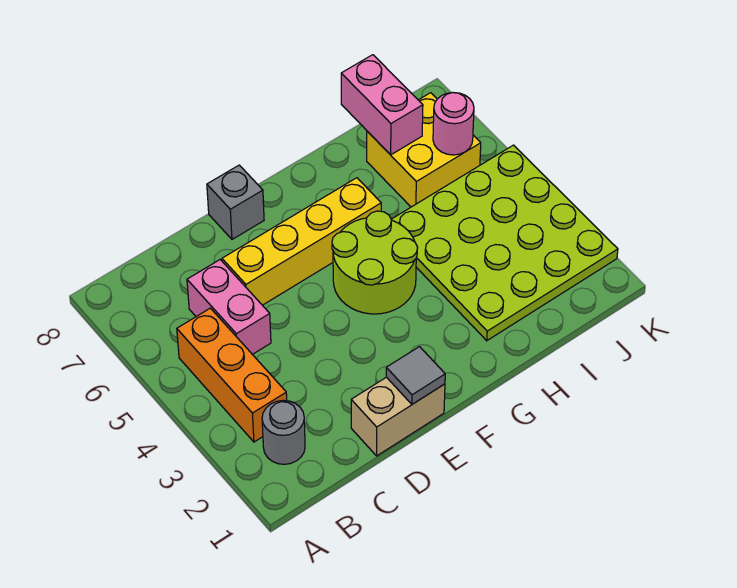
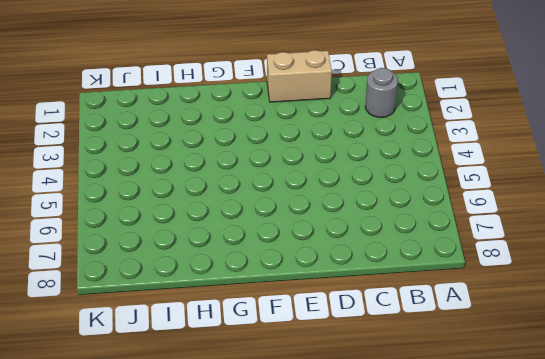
none -> orange brick B3:B5 level 1
none -> pink brick C5:C6 level 1
none -> yellow brick D6:G6 level 1

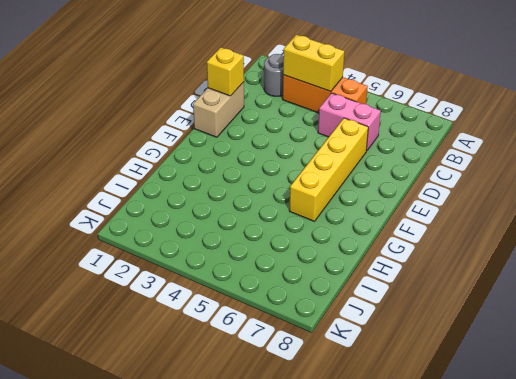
yellow brick B3:B4 level 2 -> none
yellow brick D1 level 2 -> none
none -> grey brick E8 level 1
none -> lime round brick F4:G5 level 1
none -> lime plate H2:K5 level 1

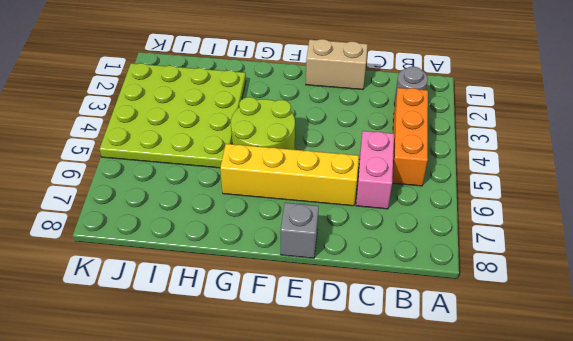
none -> yellow brick I6:J7 level 1
none -> grey tile E1 level 2
none -> pink brick I7:I8 level 2

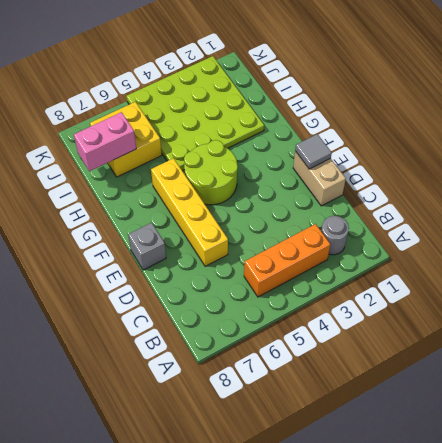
none -> pink brick C5:C6 level 1
none -> pink round brick J6 level 2

